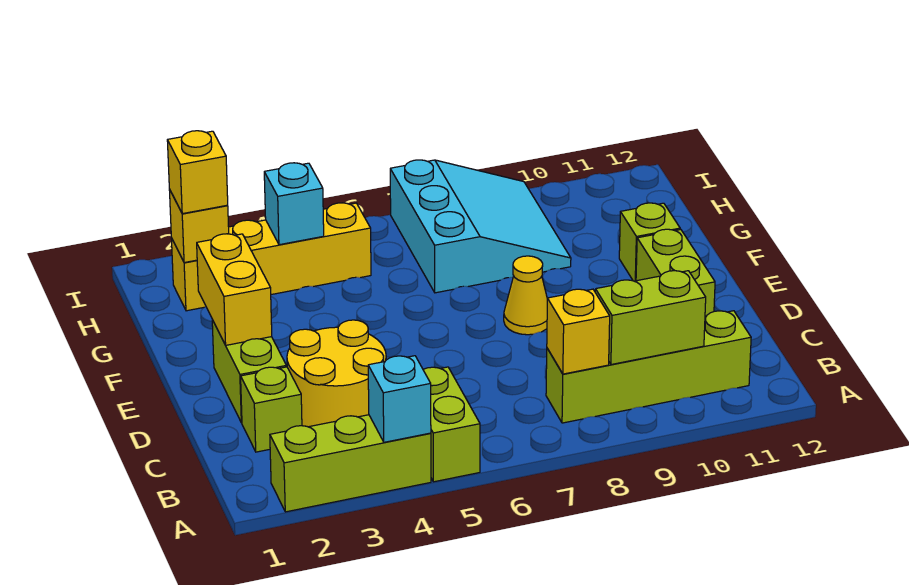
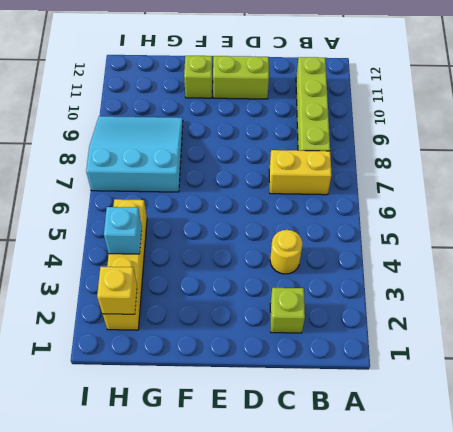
yellow brick B7:C7 level 1 -> yellow brick E2:F2 level 2
yellow round brick C4 level 1 -> yellow round brick C3:D4 level 1
none -> lime brick A2:A4 level 1
none -> lime brick A5:B5 level 1
none -> lime brick D2:E2 level 1

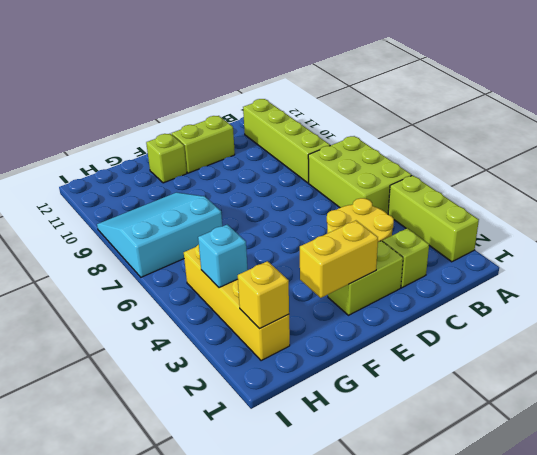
lime brick A5:B7 level 1 -> lime brick A5:B5 level 1
none -> yellow cone E8 level 1
none -> cyan brick A4 level 2
none -> yellow brick B8 level 2

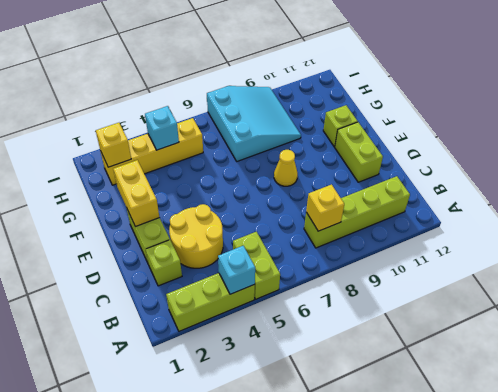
none -> lime brick B9:B10 level 2
none -> yellow brick H2 level 3

